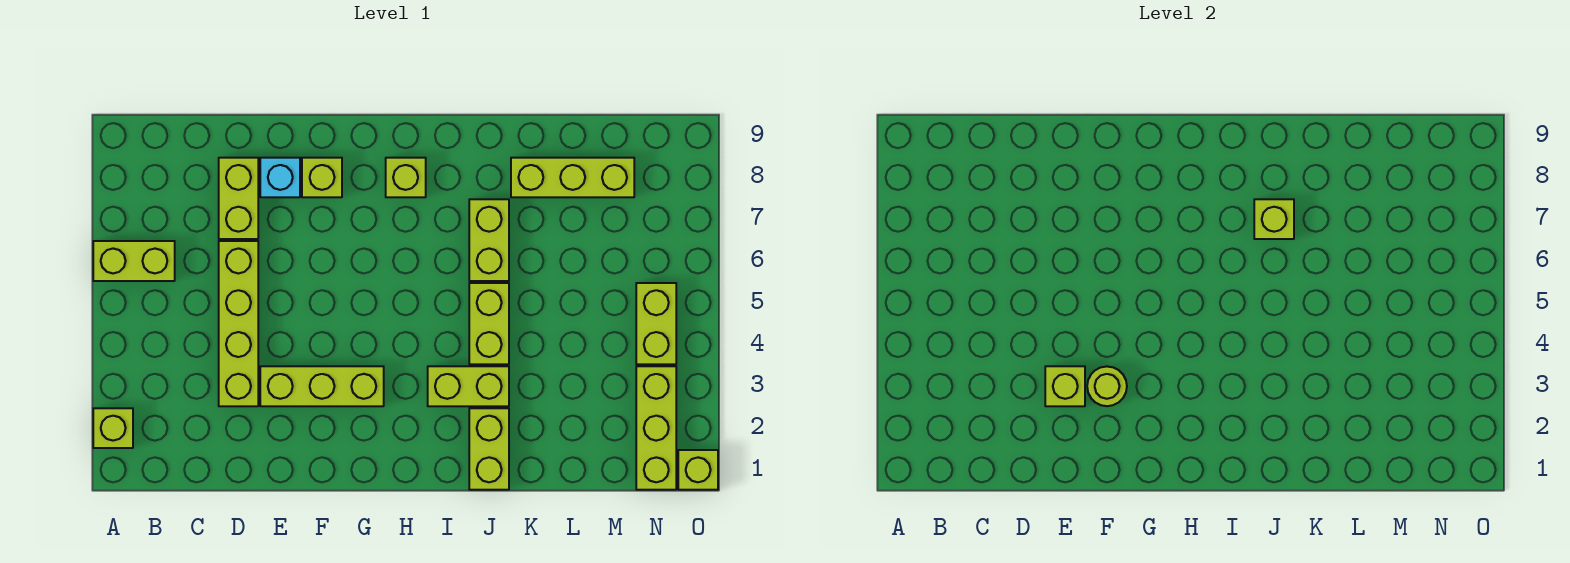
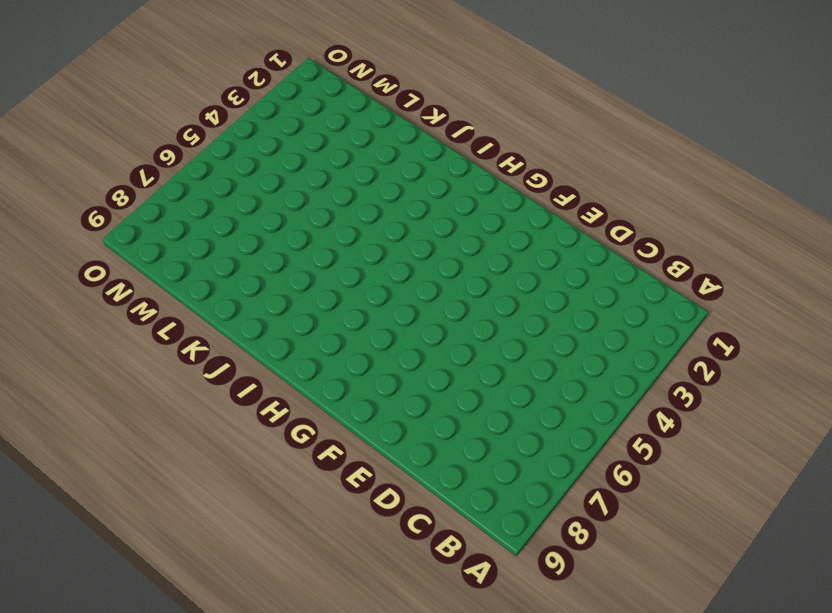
none -> lime brick A2 level 1
none -> lime brick A6:B6 level 1
none -> lime brick D3:D6 level 1

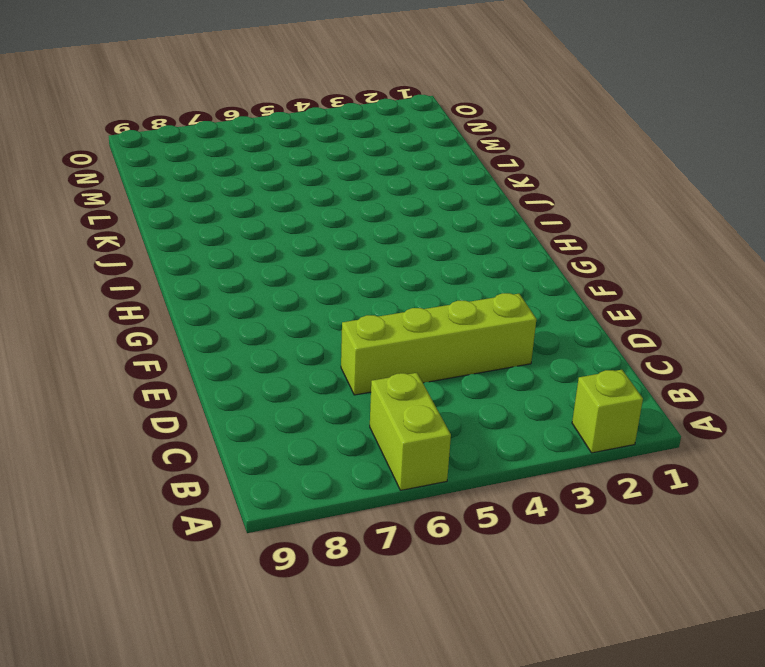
none -> lime brick D7:D8 level 1
none -> lime brick E3:G3 level 1
none -> cyan brick E8 level 1

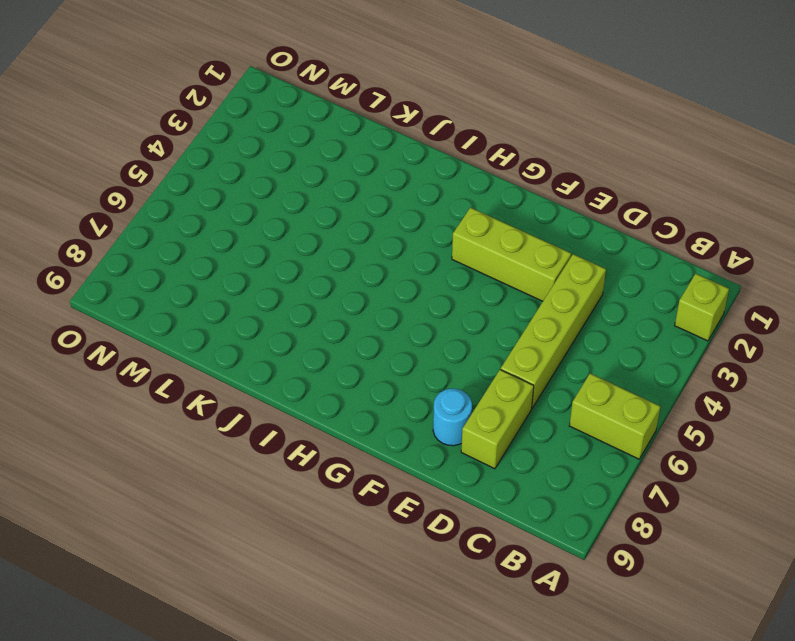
cyan round brick E8 level 1 -> cyan brick E8 level 1
none -> lime brick F8 level 1
none -> lime brick H8 level 1
none -> lime brick I3:J3 level 1

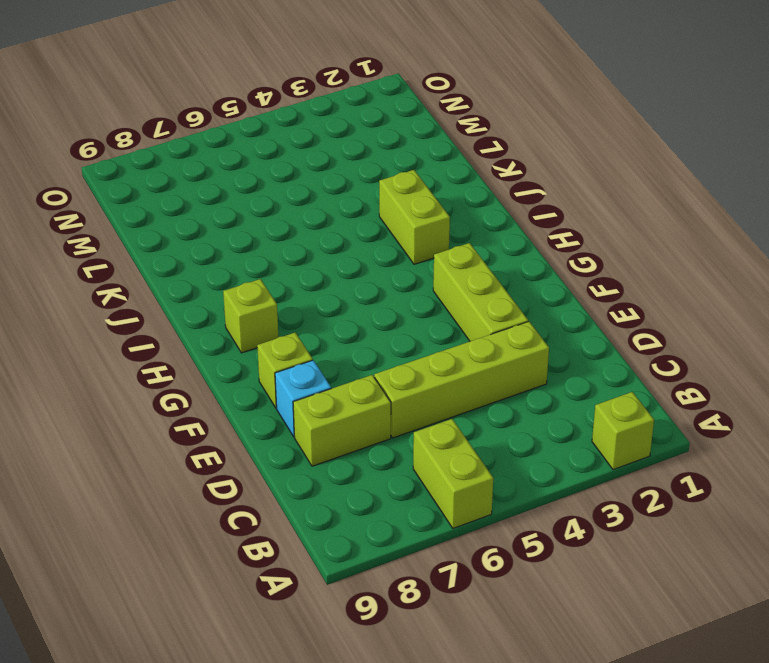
none -> lime brick J1:J2 level 1
none -> lime brick J4:J5 level 1
none -> lime brick J6:J7 level 1

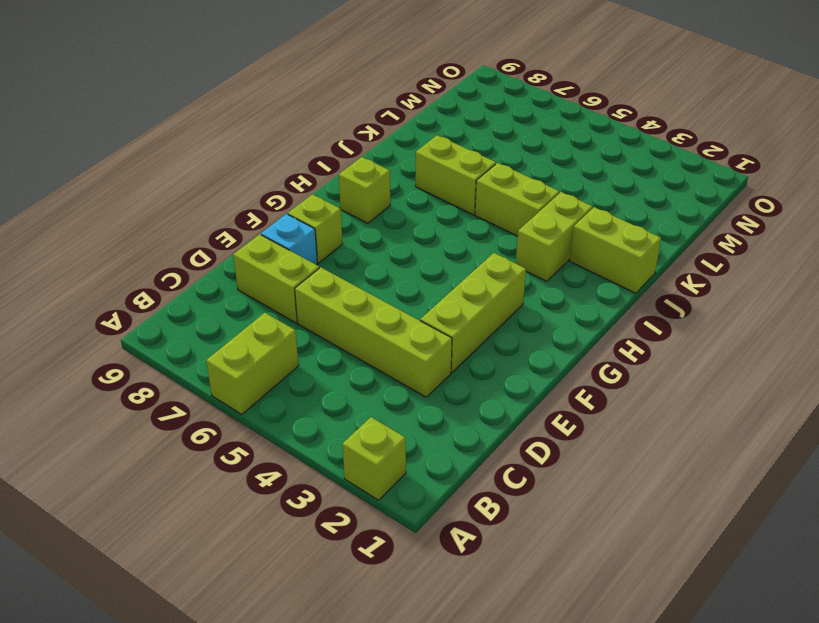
none -> lime brick K8:M8 level 1
none -> lime brick N1:N3 level 1
none -> lime brick N4:N5 level 1

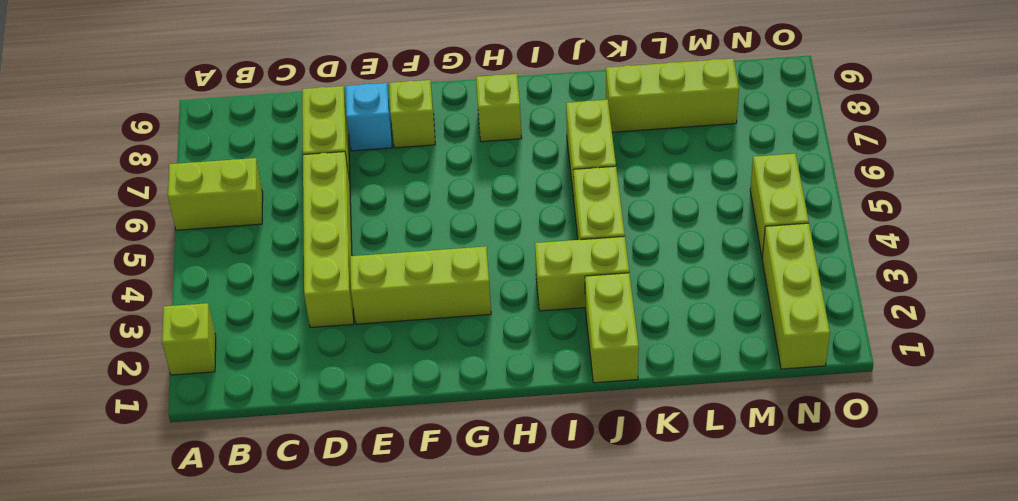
none -> lime brick O1 level 1
none -> lime brick E3 level 2
none -> lime round brick F3 level 2

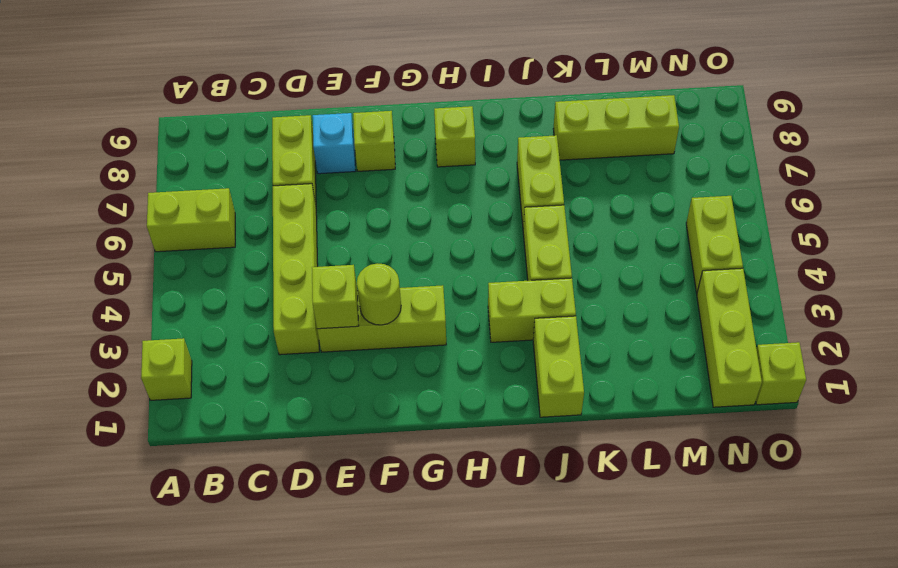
none -> lime brick J7 level 2

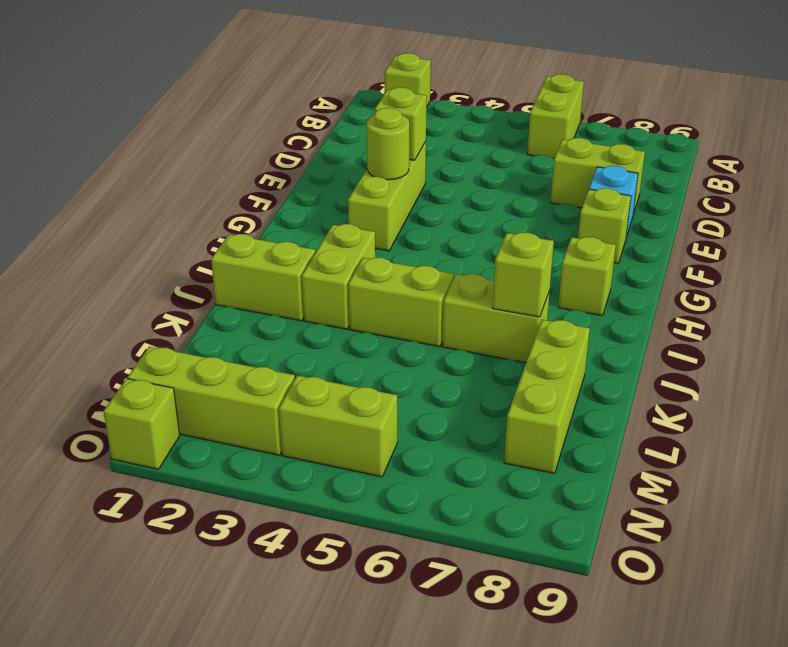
none -> lime brick D3:D6 level 1

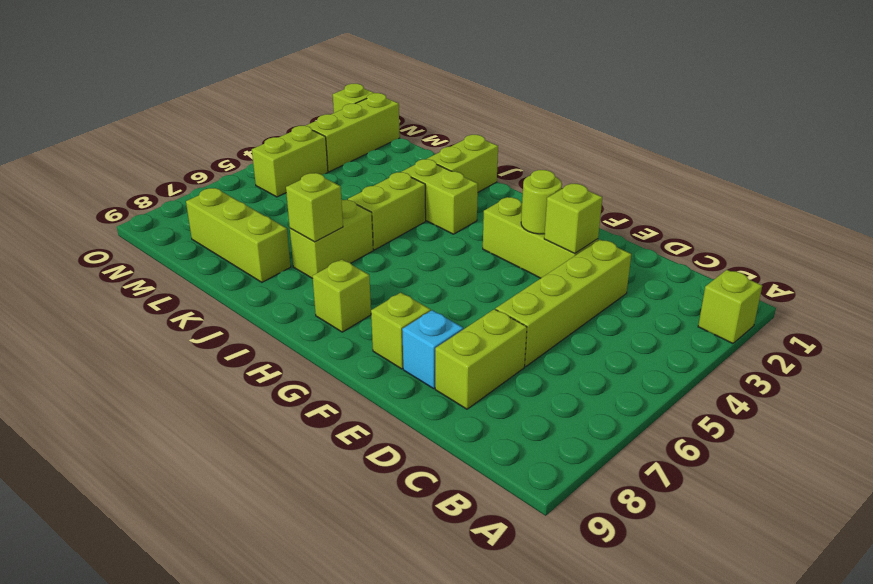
none -> lime brick A6:B6 level 1

